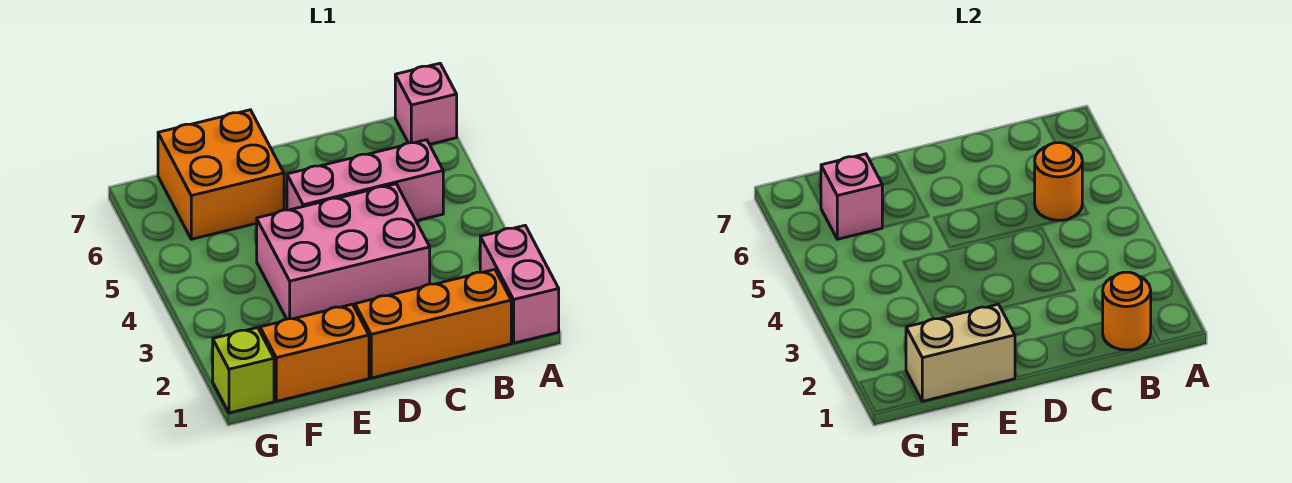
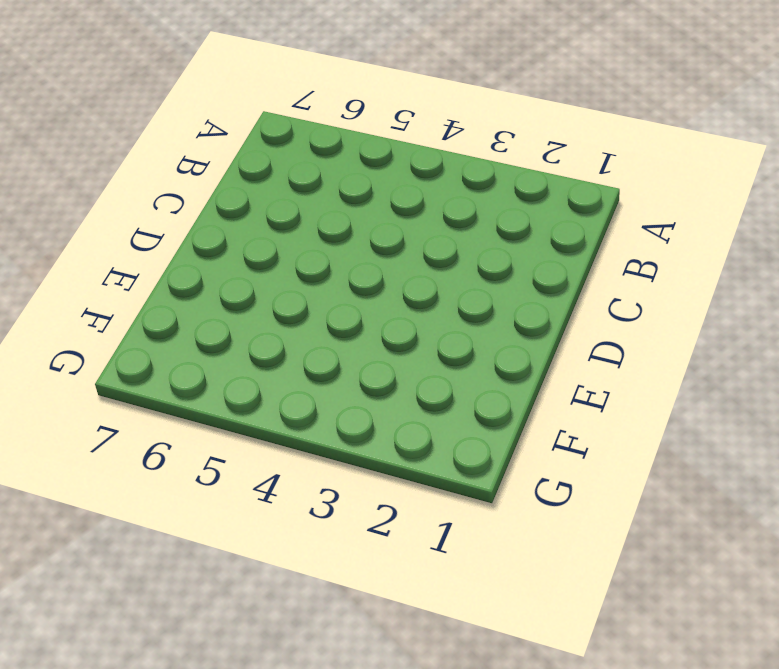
none -> pink brick A1:A2 level 1
none -> pink brick A7 level 1
none -> orange brick B1:D1 level 1

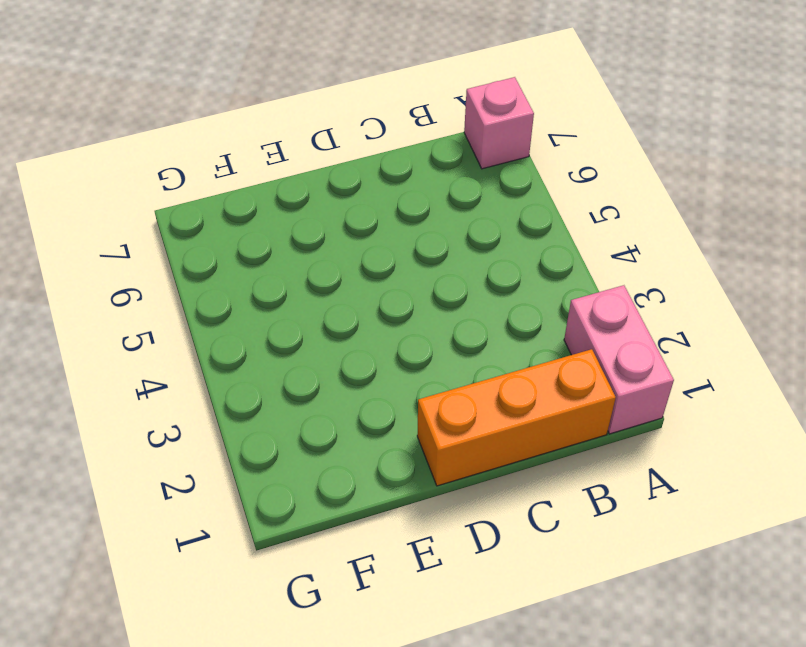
none -> pink brick B5:D5 level 1
none -> pink brick C3:E4 level 1
none -> orange brick E1:F1 level 1

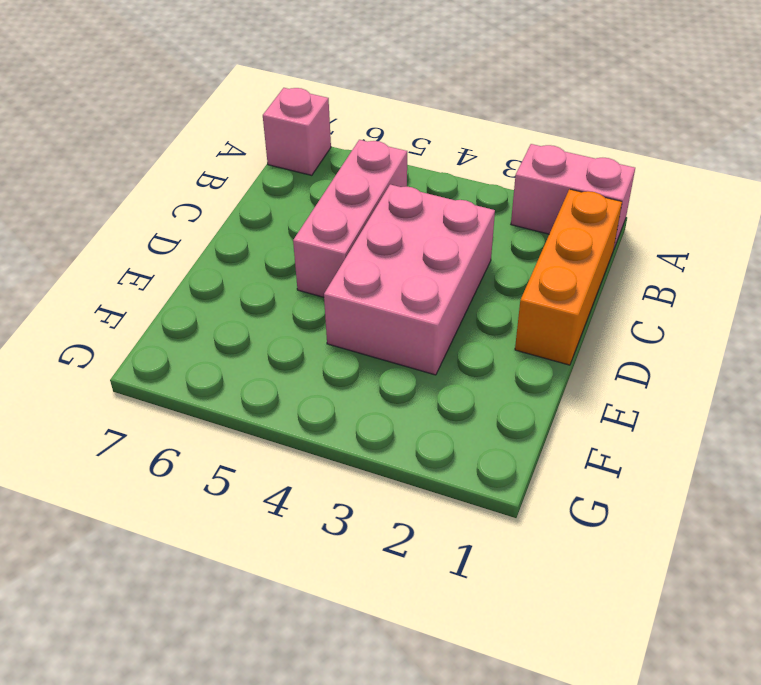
none -> orange brick E1:F1 level 1
none -> orange brick E6:F7 level 1
none -> lime brick G1 level 1

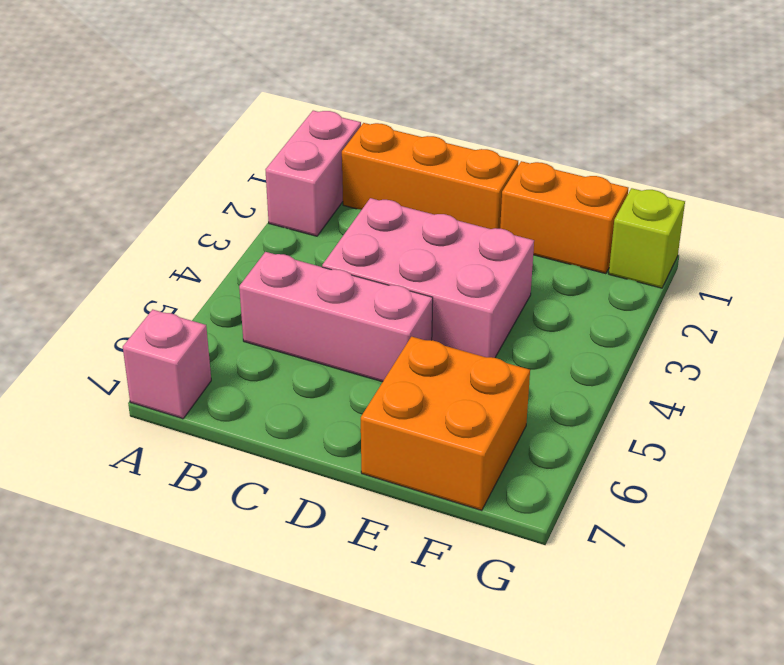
none -> orange round brick B1 level 2
none -> orange round brick B5 level 2
none -> tan brick E1:F1 level 2

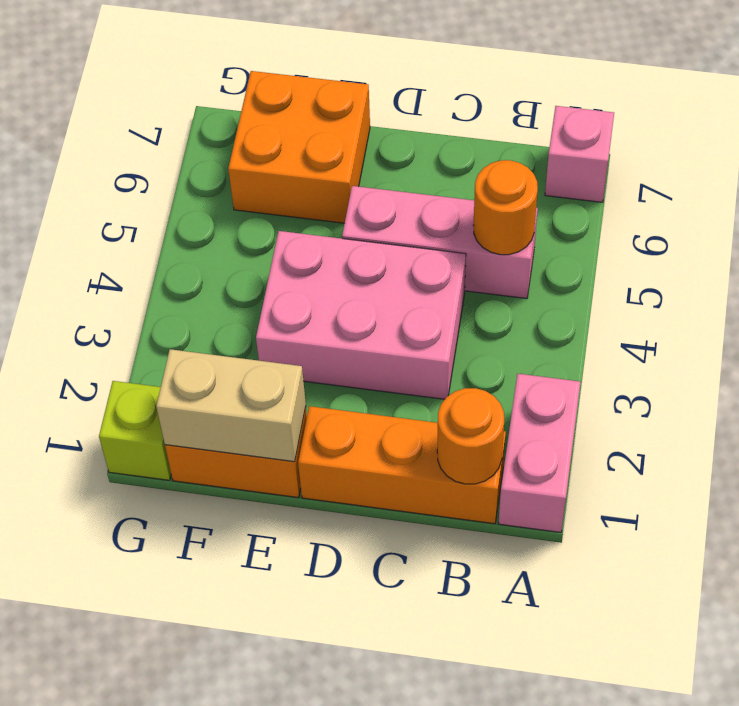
none -> pink brick F6 level 2

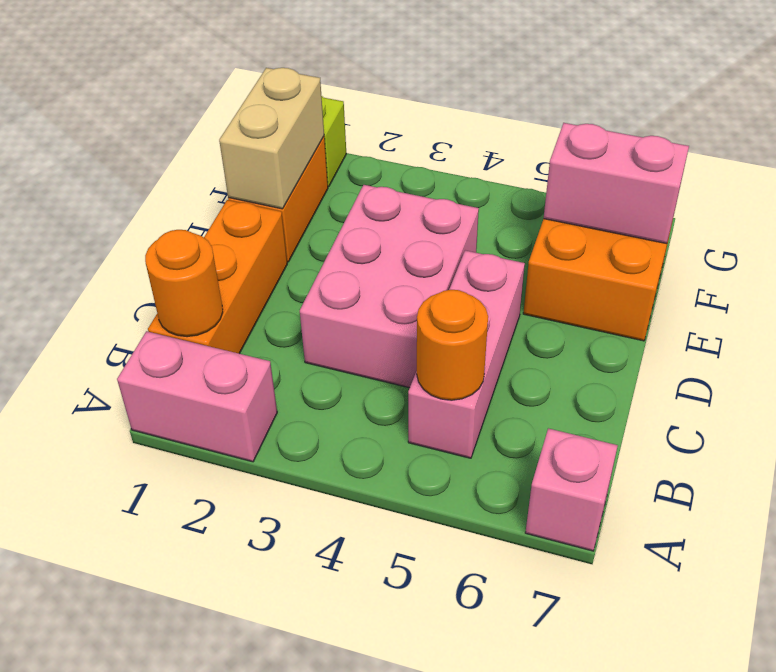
pink brick F6:F7 level 2 -> pink brick F6 level 2

